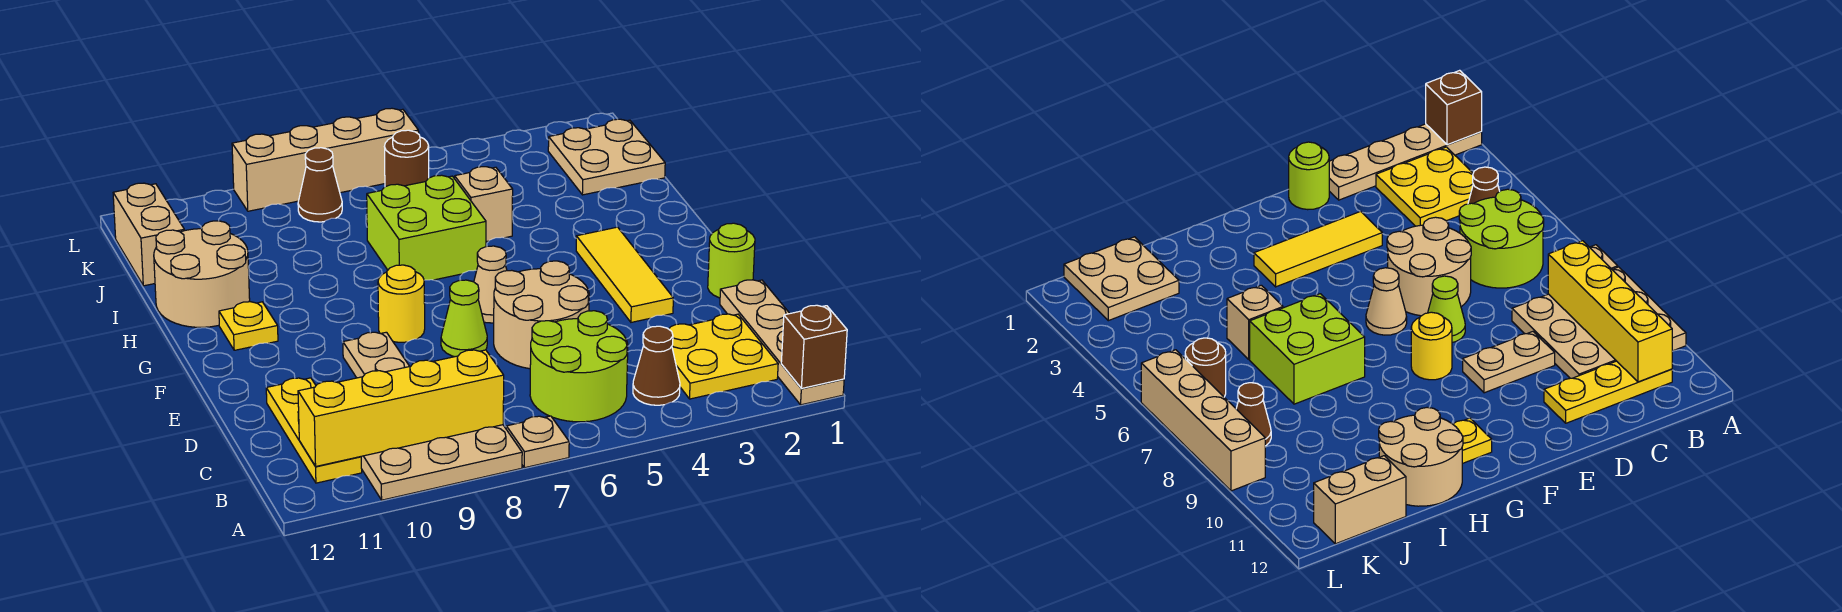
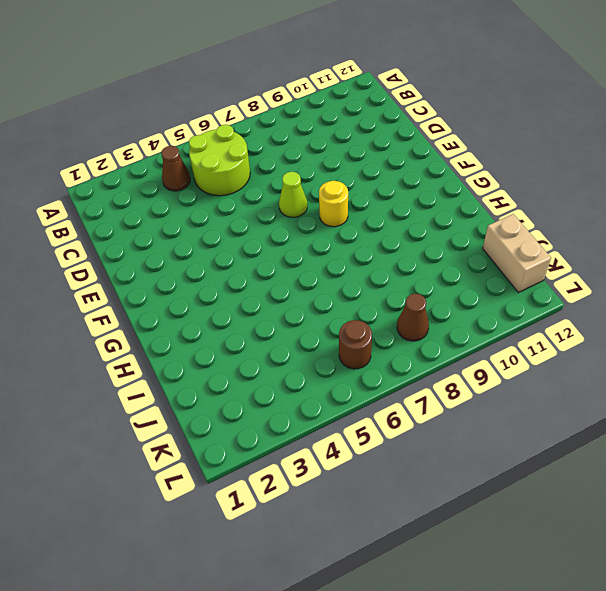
none -> tan plate A1:D1 level 1
none -> tan plate A7 level 1
none -> tan plate A8:C10 level 1

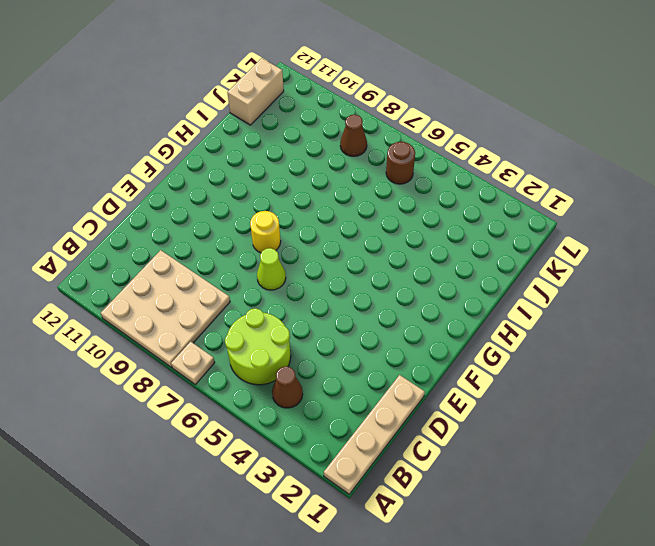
none -> yellow plate B2:C3 level 1
none -> yellow plate B11:D11 level 1
none -> tan round brick D5:E6 level 1

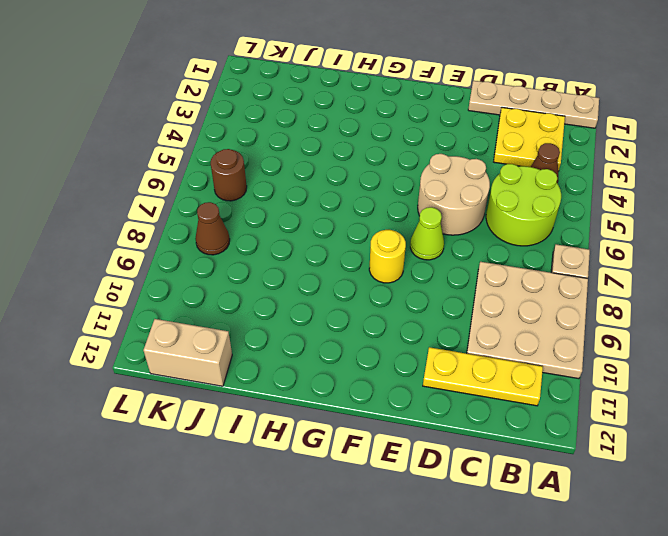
none -> tan plate D9:E9 level 1
none -> lime round brick E1 level 1
none -> yellow tile E3:G3 level 1

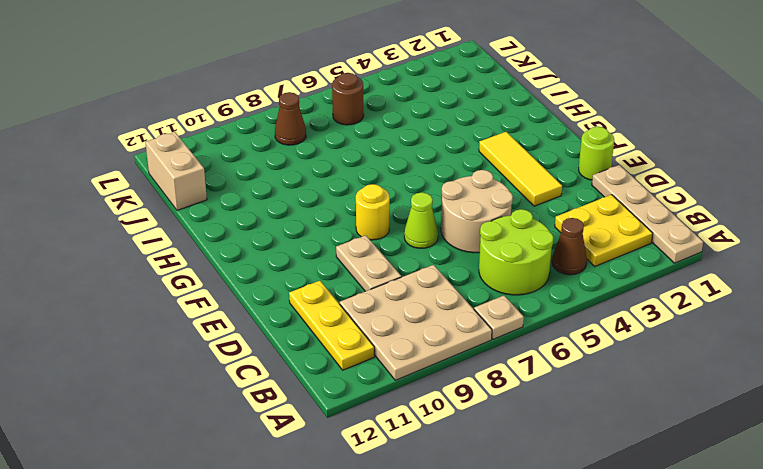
none -> tan cone F6 level 1
none -> yellow plate G11 level 1
none -> lime brick H6:I7 level 1

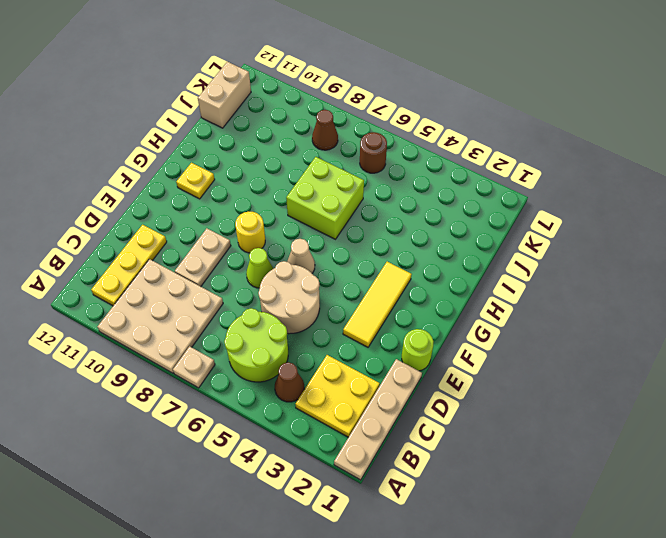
none -> tan round brick H11:I12 level 1
none -> tan brick I5 level 1
none -> tan plate J1:K2 level 1

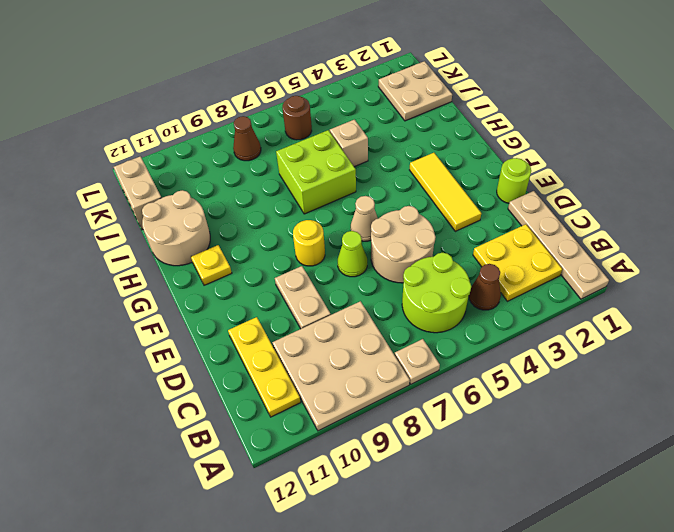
none -> tan brick L6:L9 level 1
none -> brown brick A1 level 2
none -> yellow brick B8:B11 level 2

